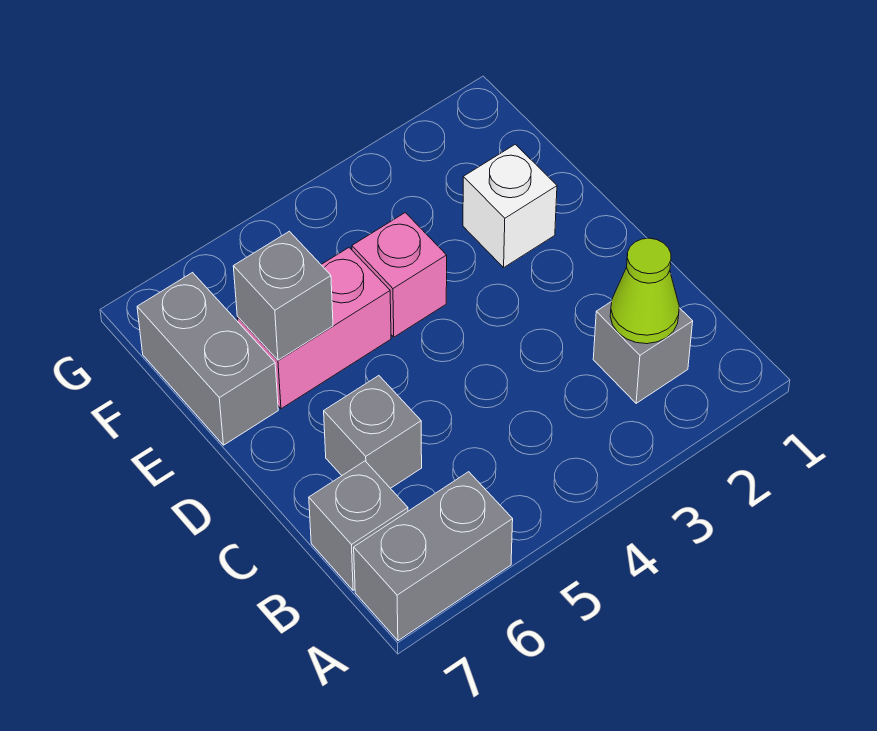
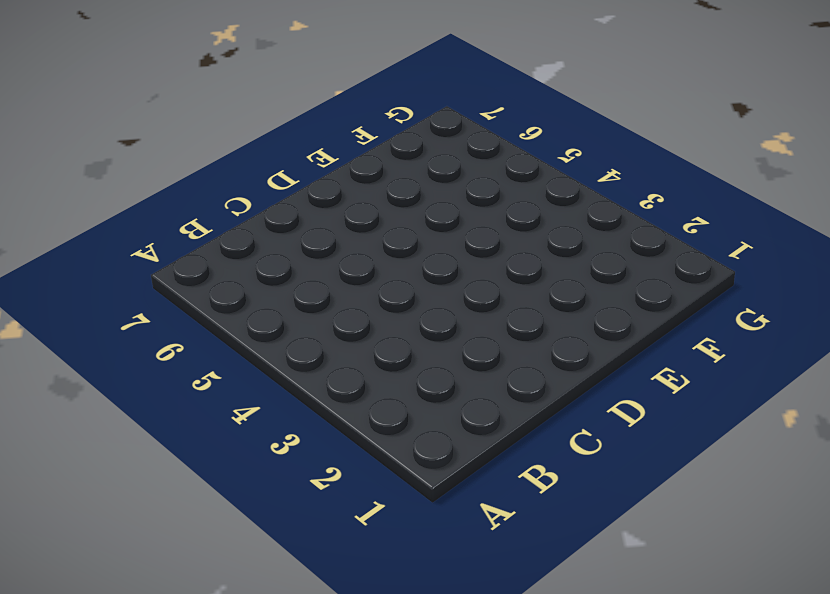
none -> grey brick A6:A7 level 1
none -> grey brick B2 level 1

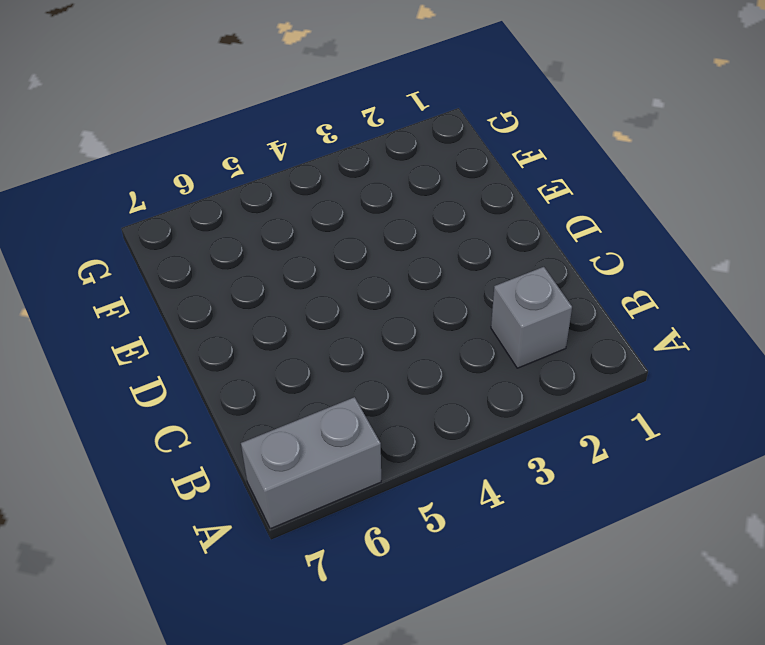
none -> grey brick B7 level 1
none -> grey brick C6 level 1

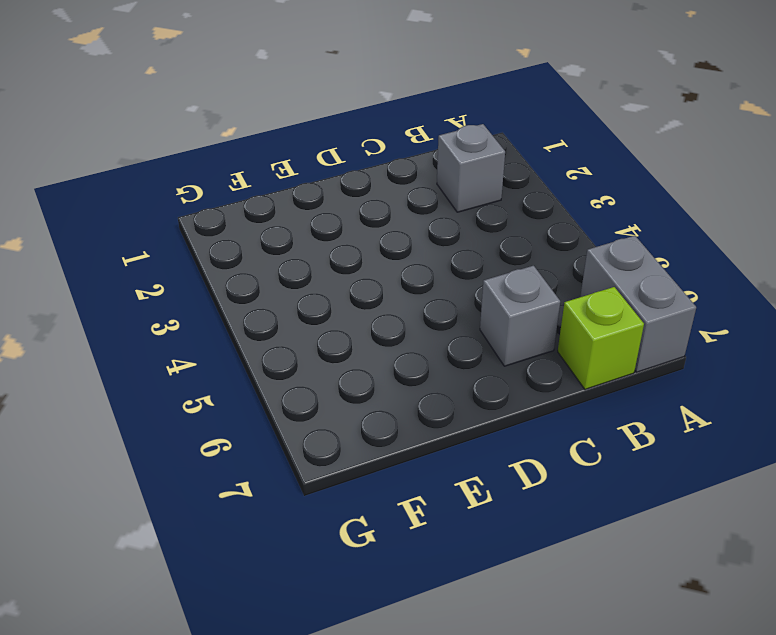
lime brick B7 level 1 -> grey brick B7 level 1
none -> white brick E2 level 1
none -> pink brick E4 level 1

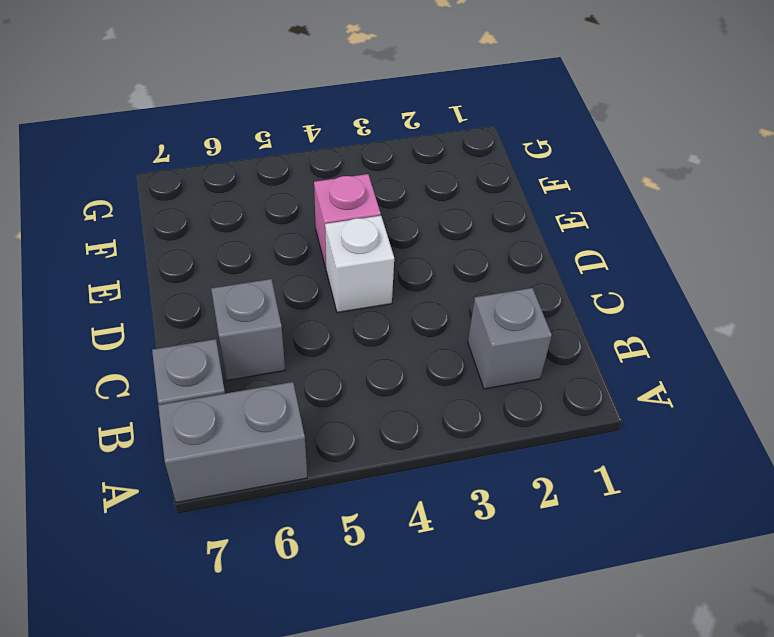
white brick D4 level 1 -> white brick E2 level 1
none -> pink brick E5:E6 level 1
none -> grey brick E7:F7 level 1

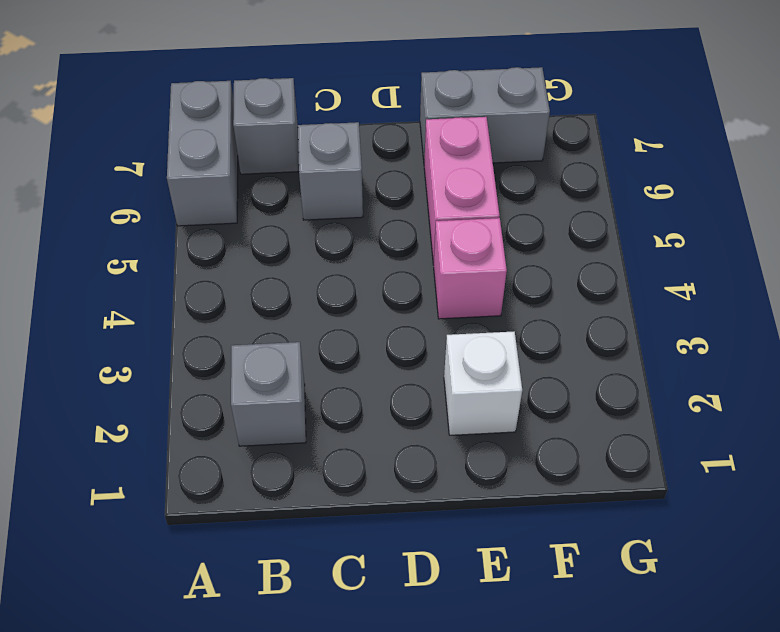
none -> lime cone B2 level 2
none -> grey brick E6 level 2

